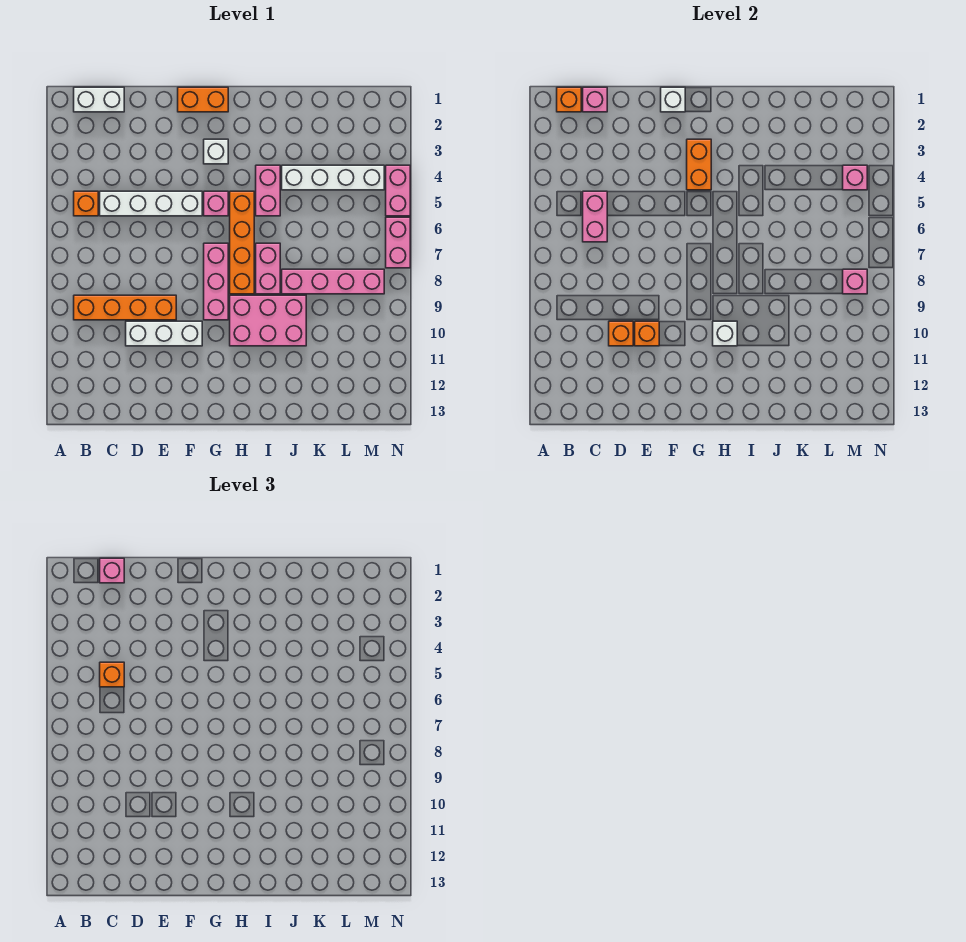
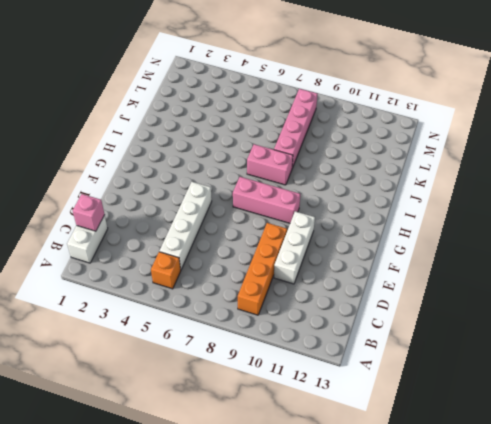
none -> orange brick F1:G1 level 1
none -> white brick G3 level 1
none -> pink brick G5 level 1

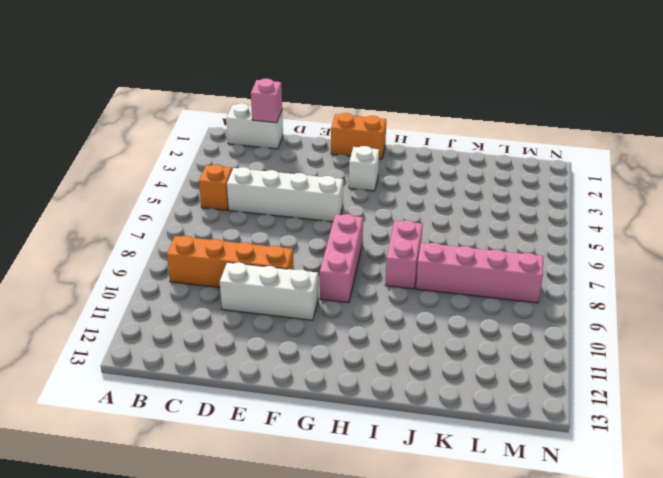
none -> pink brick G5 level 1
none -> orange brick H5:H8 level 1
none -> pink brick H9:J10 level 1

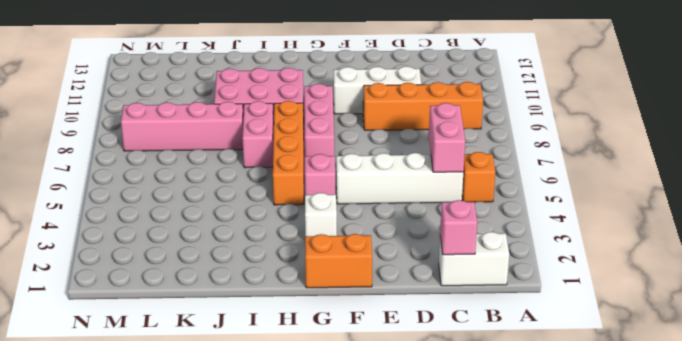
none -> pink brick I4:I5 level 1
none -> white brick J4:M4 level 1
none -> pink brick N4:N5 level 1

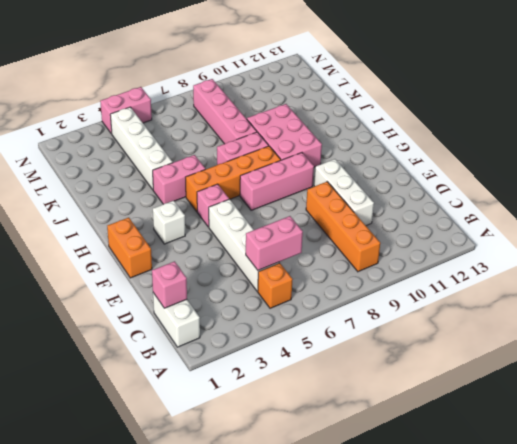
none -> pink brick N6:N7 level 1
none -> orange brick B1 level 2
none -> orange brick D10 level 2

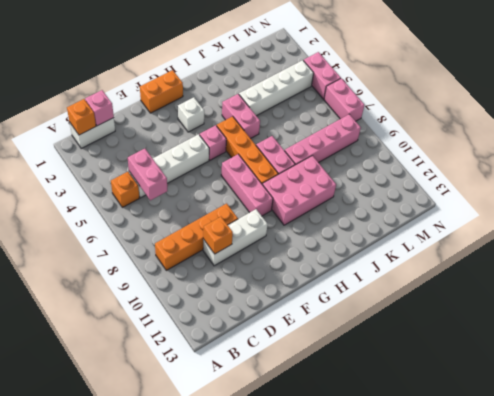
none -> orange brick E10 level 2
none -> white brick F1 level 2
none -> orange brick G3:G4 level 2

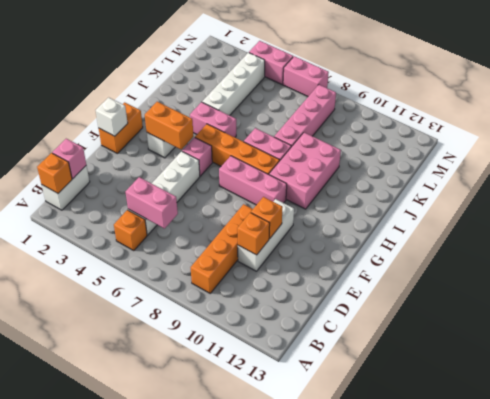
none -> white brick H10 level 2
none -> pink brick M4 level 2
none -> pink brick M8 level 2

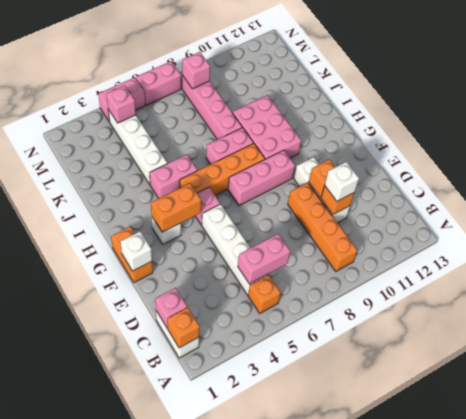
white brick D10 level 3 -> white brick H10 level 2
none -> pink brick C1 level 3
none -> orange brick C5 level 3

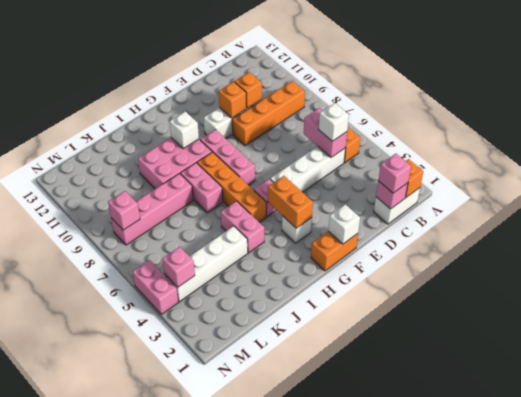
white brick C5 level 3 -> orange brick C5 level 3
none -> pink brick N6:N7 level 1

